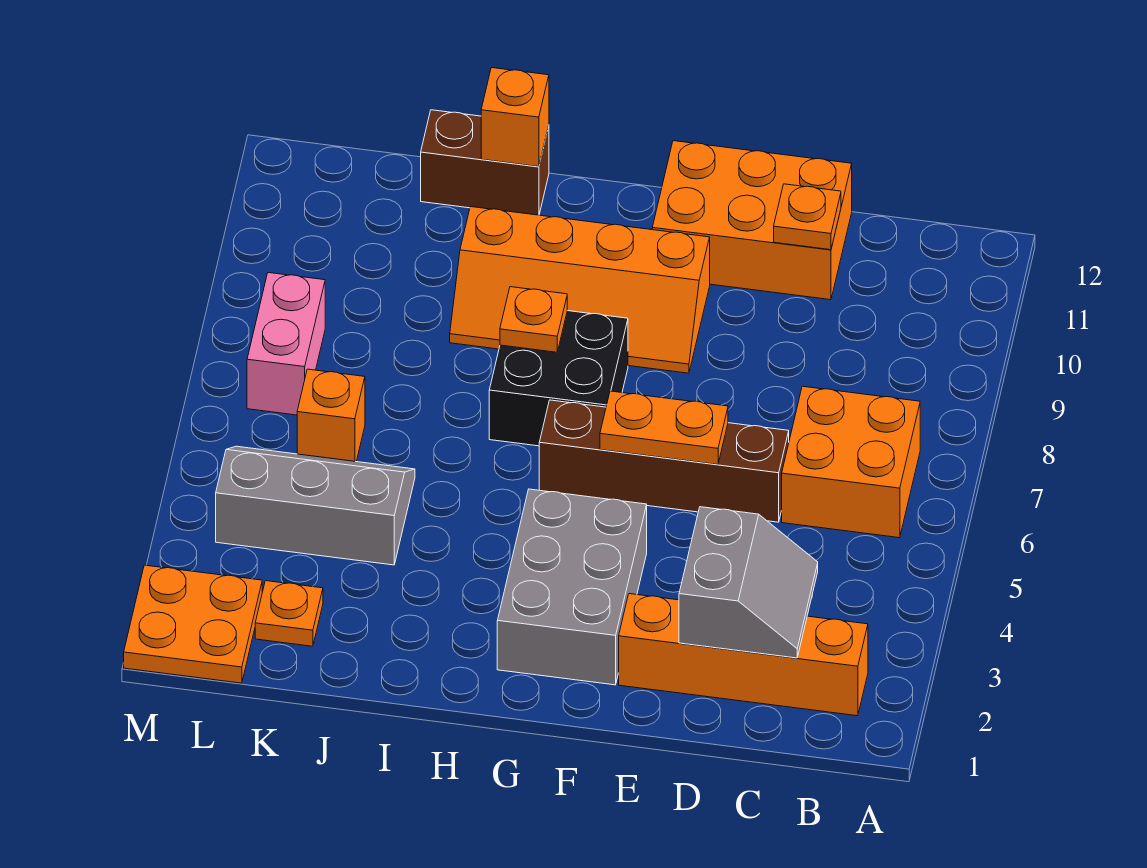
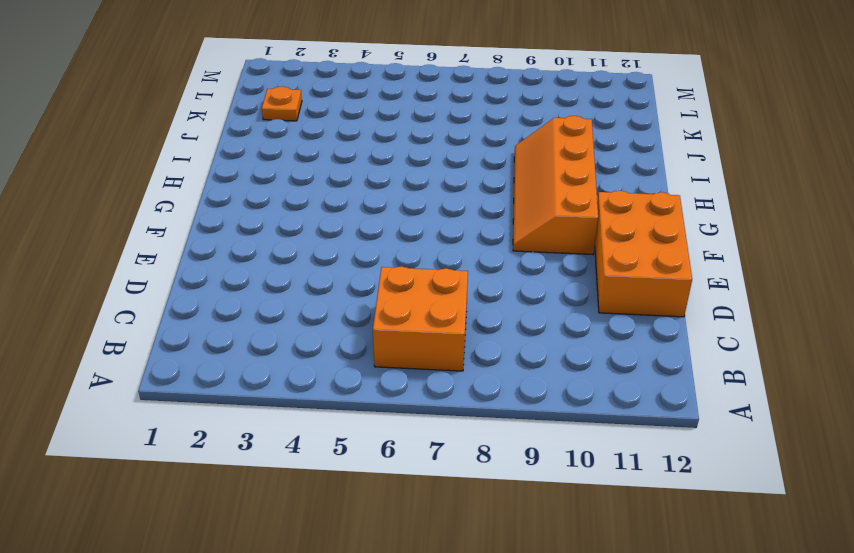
none -> orange brick B2:E2 level 1
none -> brown brick D6:G6 level 1
none -> grey brick F2:G4 level 1

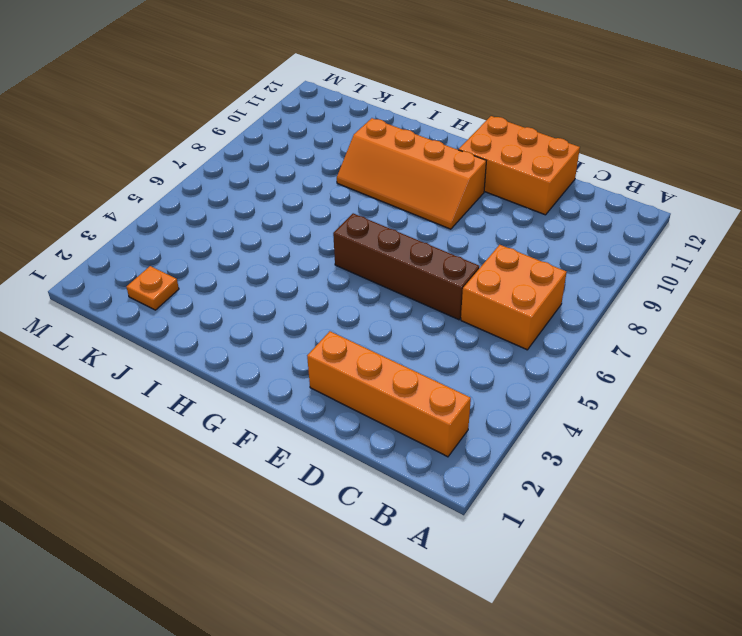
none -> grey brick F2:G4 level 1
none -> black brick G7:H8 level 1
none -> brown brick I12:J12 level 1

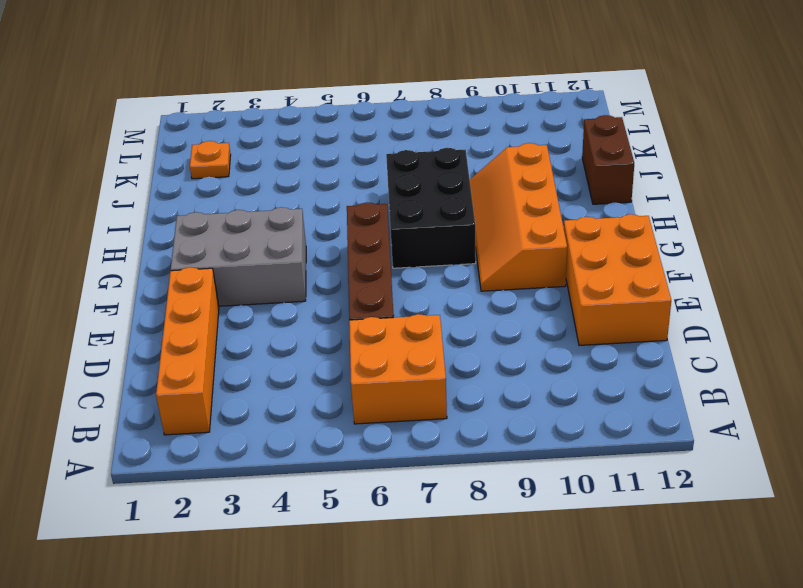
black brick G7:I8 level 1 -> black brick G7:H8 level 1
none -> grey slope J4:L5 level 1 top 4
none -> orange brick K6 level 1
none -> orange plate L1:M2 level 1

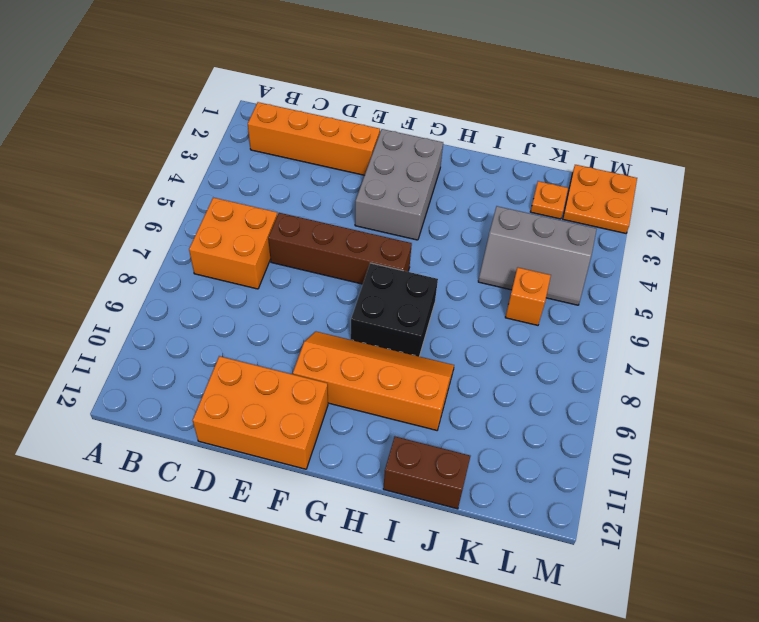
none -> pink brick L7:L8 level 1
none -> grey slope C2:D3 level 2 top D
none -> orange plate D11 level 2

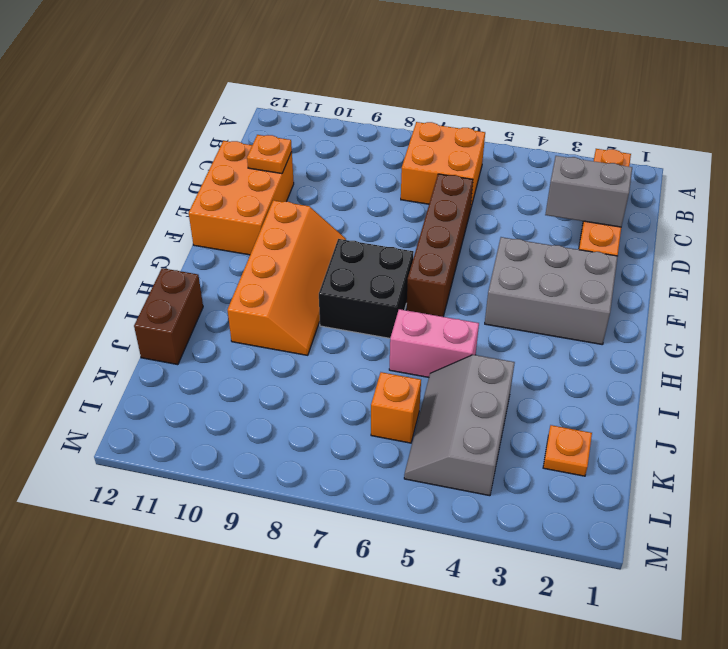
pink brick I5:I6 level 1 -> pink brick L7:L8 level 1
none -> orange plate L1:M2 level 1
none -> orange plate E6:F6 level 2
none -> orange plate H8 level 2

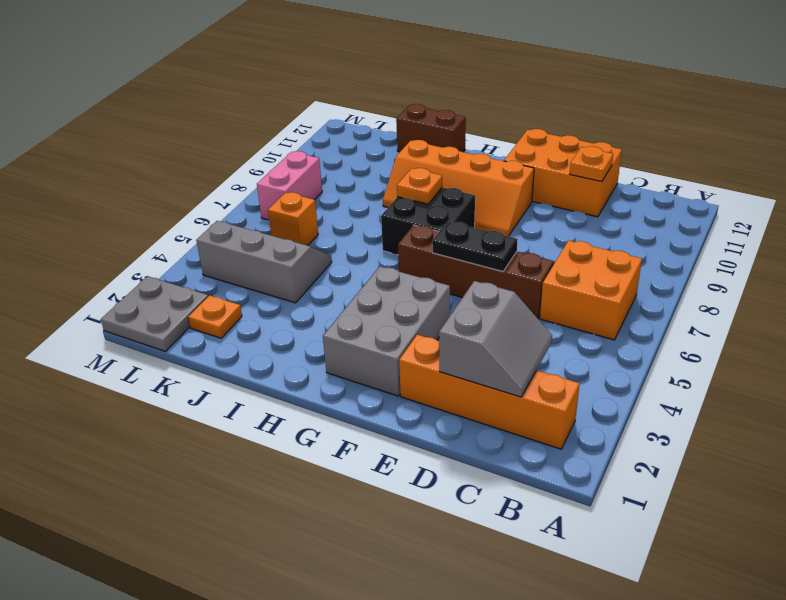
black plate E6:F6 level 2 -> orange plate E6:F6 level 2
grey plate L1:M2 level 1 -> orange plate L1:M2 level 1
none -> orange brick I12 level 2

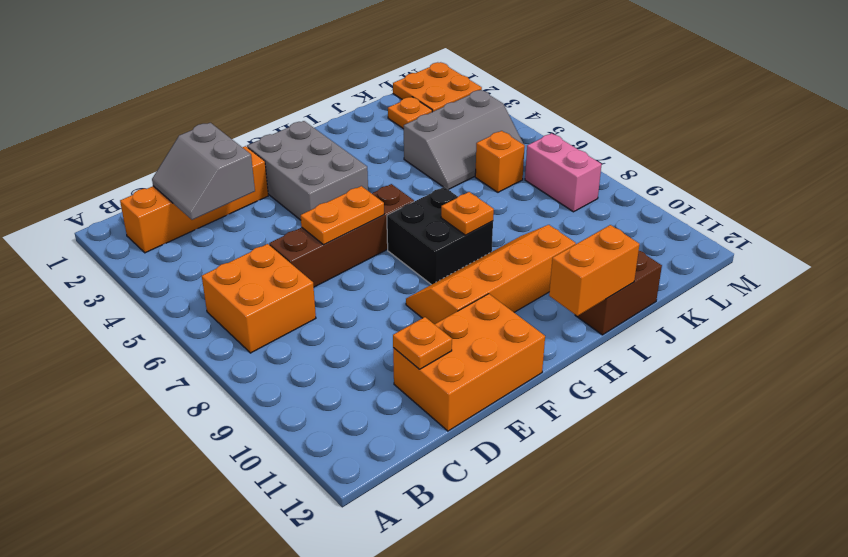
orange brick H12:I12 level 2 -> orange brick I12 level 2

